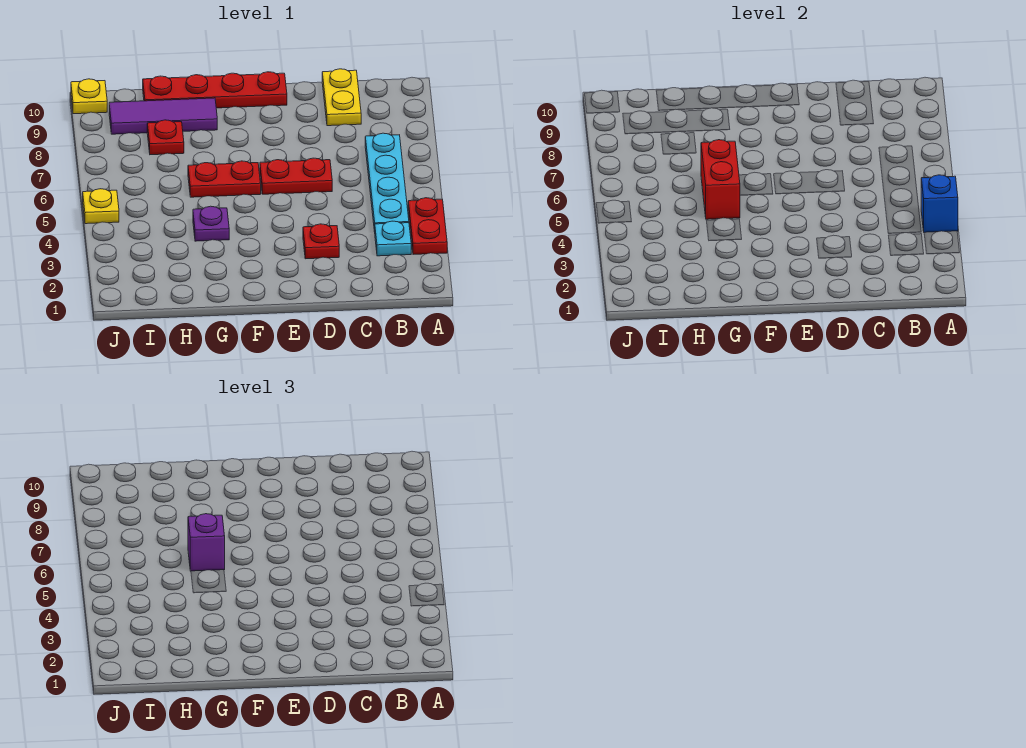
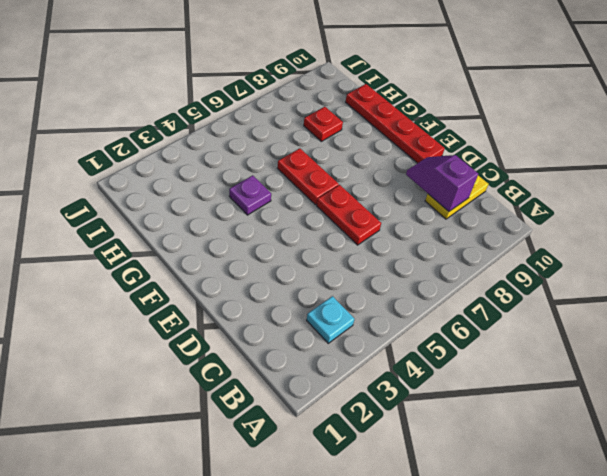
purple slope C9:D9 level 2 top C -> none
none -> red plate A3:A4 level 1
none -> cyan plate B4:B7 level 1
none -> red plate D3 level 1

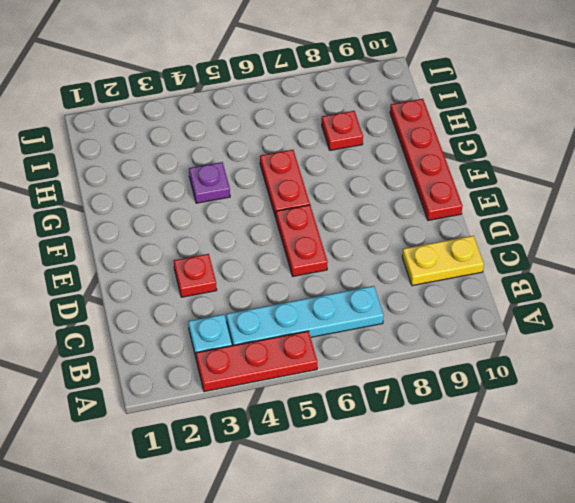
red plate A3:A5 level 1 -> red plate A3:A4 level 1
none -> purple tile G9:I9 level 1
none -> yellow plate J5 level 1
none -> yellow plate J10 level 1

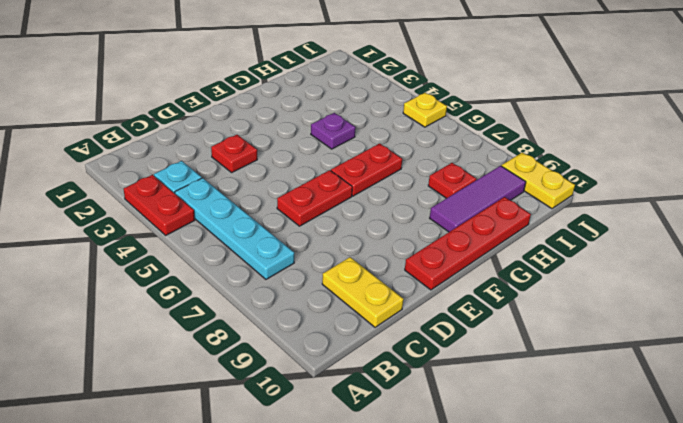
yellow plate J9:J10 level 1 -> yellow plate J10 level 1
none -> blue brick A4 level 2
none -> red brick G5:G6 level 2
none -> purple brick G6 level 3

